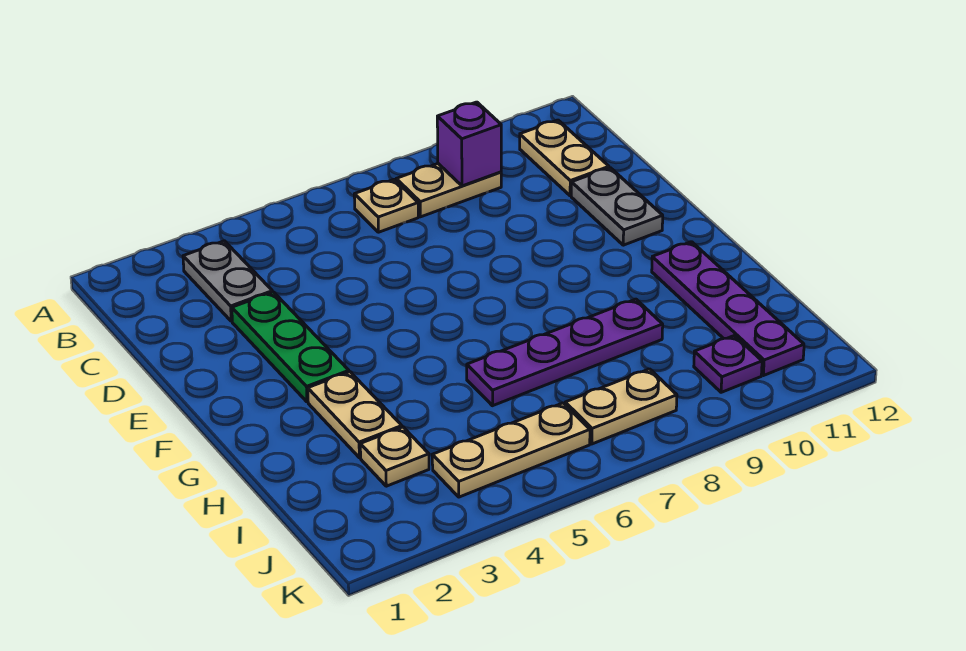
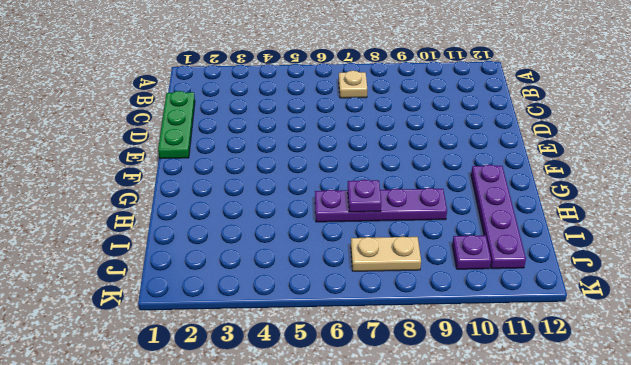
green plate C1:E1 level 1 -> green plate D3:F3 level 1
purple plate H7 level 2 -> none
none -> grey plate B3:C3 level 1
none -> tan plate B8:B9 level 1
none -> tan plate B11:C11 level 1

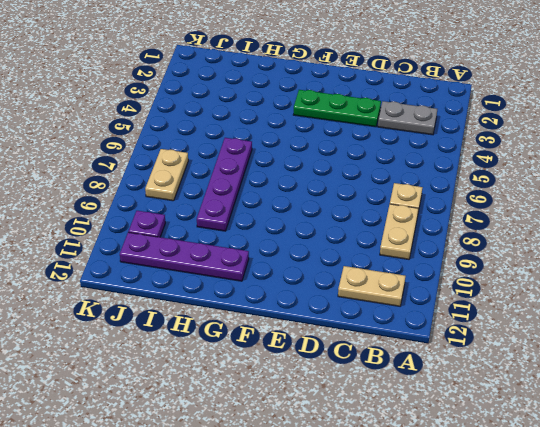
none -> grey plate D11:E11 level 1
none -> tan plate G3:H3 level 1
none -> tan plate I3 level 1

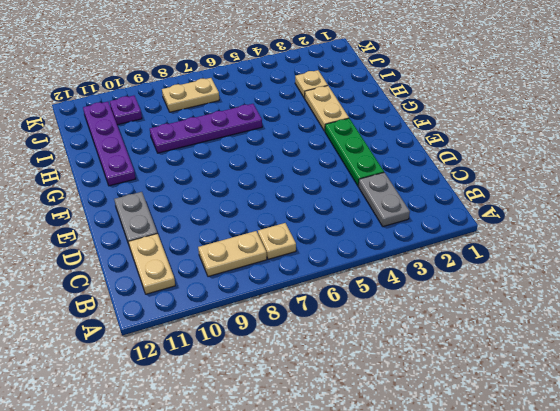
none -> tan plate J4:J6 level 1
none -> purple brick B9 level 2

